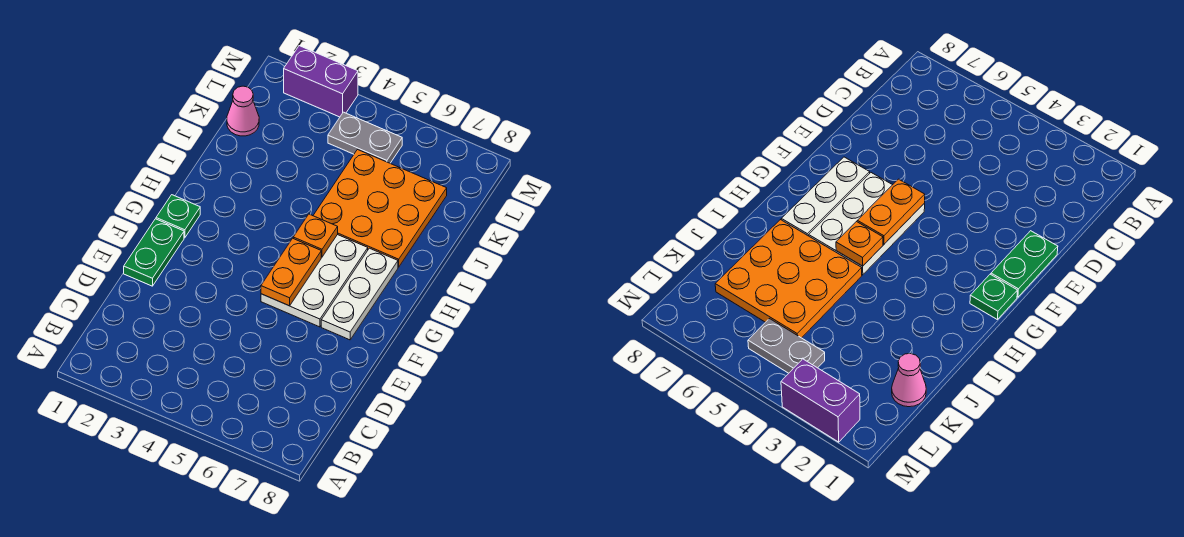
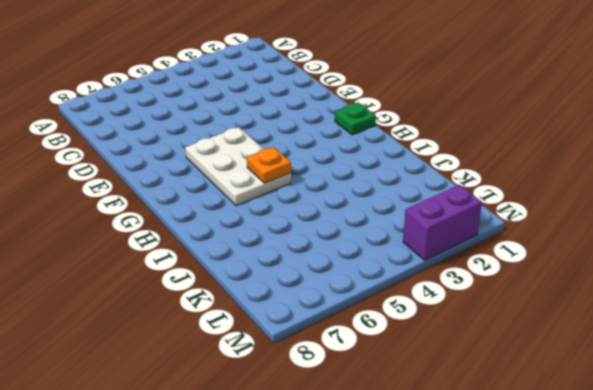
none -> green plate E1:F1 level 1
none -> white plate F7:H7 level 1

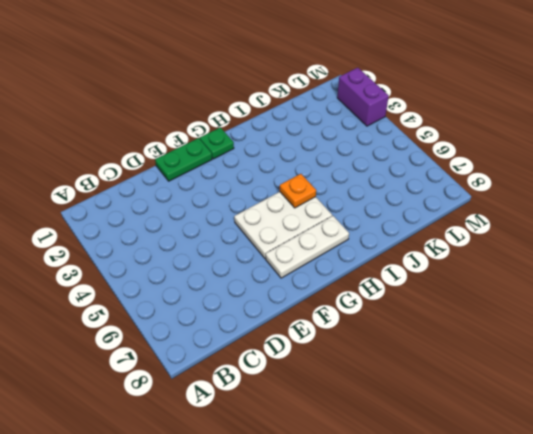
none -> orange plate I5:K7 level 1
none -> pink cone K1 level 1

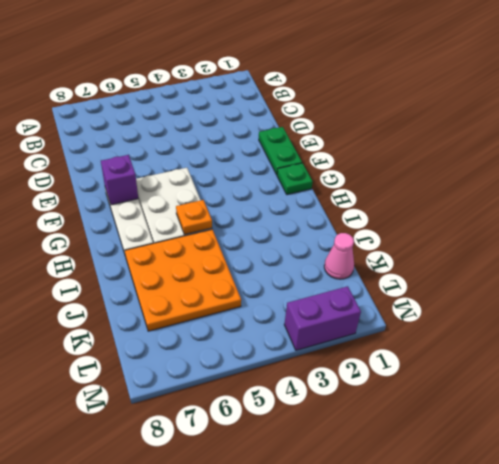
purple brick F7 level 2 -> none
none -> grey plate L4:L5 level 1
none -> orange plate F5:G5 level 2

